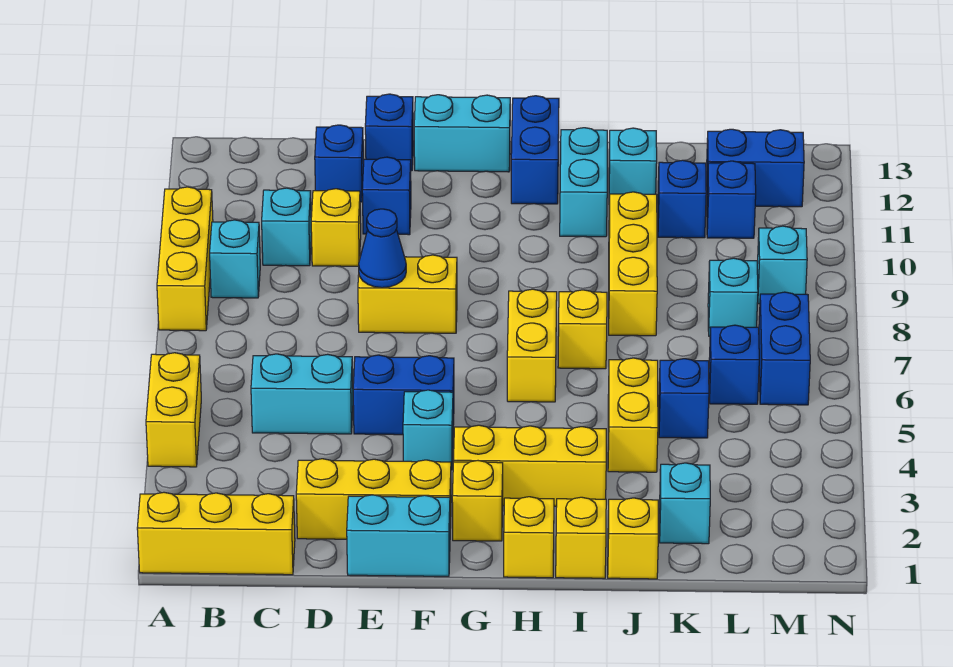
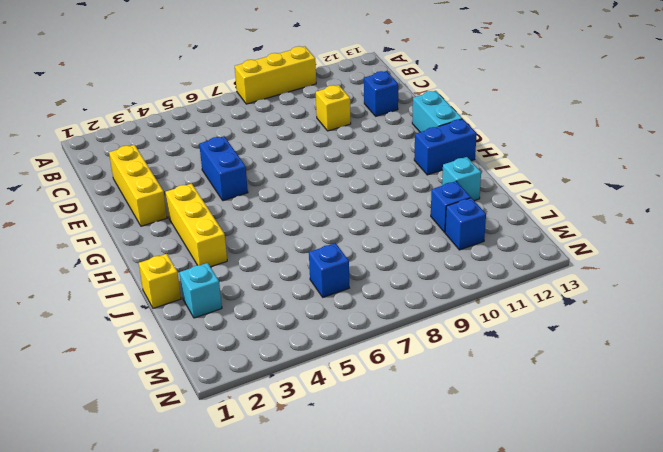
none -> yellow brick A1:C1 level 1
none -> yellow brick A4:A5 level 1
none -> cyan brick B9 level 1
none -> cyan brick C5:D5 level 1

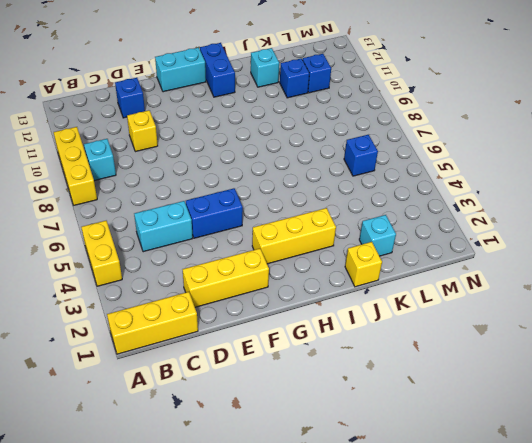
none -> cyan brick C10 level 1
none -> cyan brick E1:F1 level 1
none -> yellow brick E8:F8 level 1
none -> blue brick E11 level 1

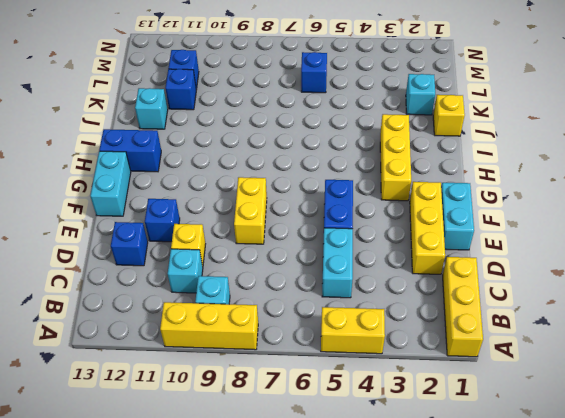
none -> blue brick E13 level 1
none -> cyan brick F4 level 1
none -> yellow brick G2 level 1
none -> yellow brick H1 level 1

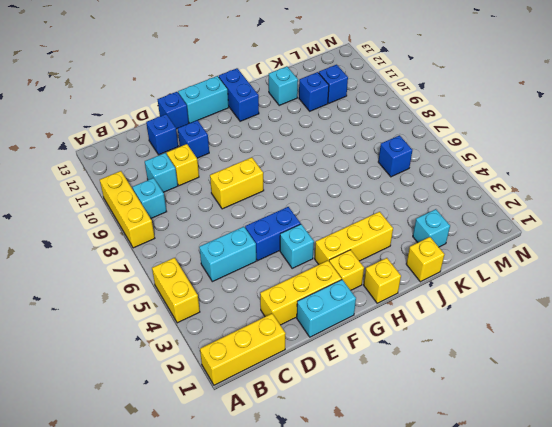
none -> yellow brick H6:H7 level 1
none -> yellow brick I1 level 1
none -> yellow brick I7 level 1
none -> cyan brick I11:I12 level 1

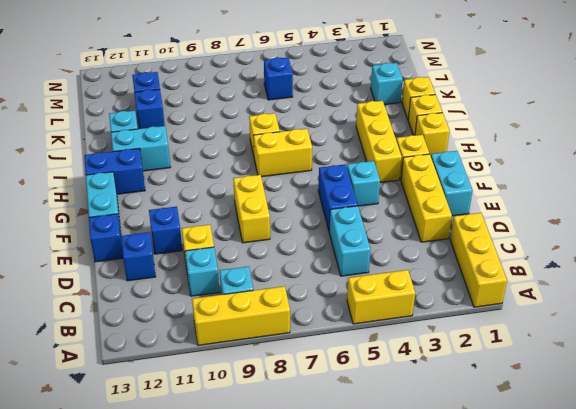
none -> yellow brick J4:J5 level 1
none -> yellow brick J8:J10 level 1
none -> blue brick K5 level 1
none -> cyan brick L8 level 1

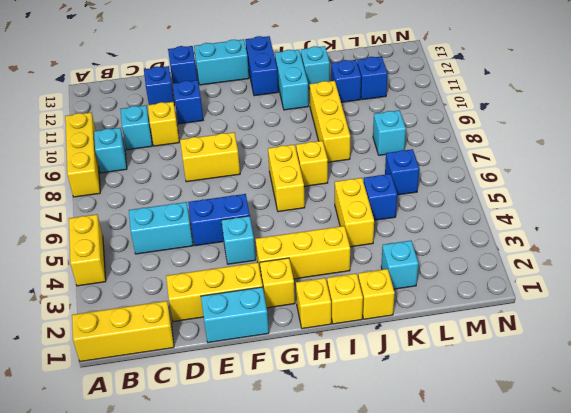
none -> blue brick L12:M12 level 1
none -> blue brick M6:M7 level 1
none -> cyan brick M9 level 1
none -> blue cone E8 level 2

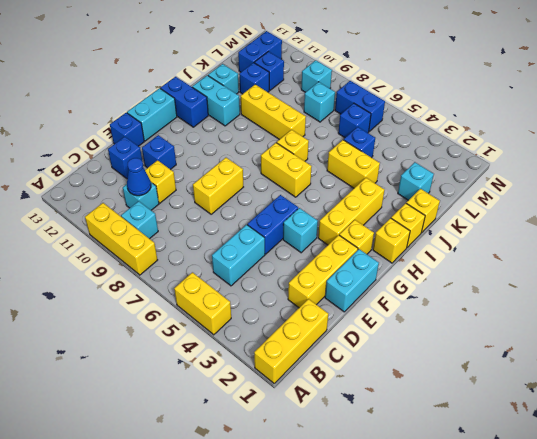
blue cone C10 level 2 -> blue cone E8 level 2

